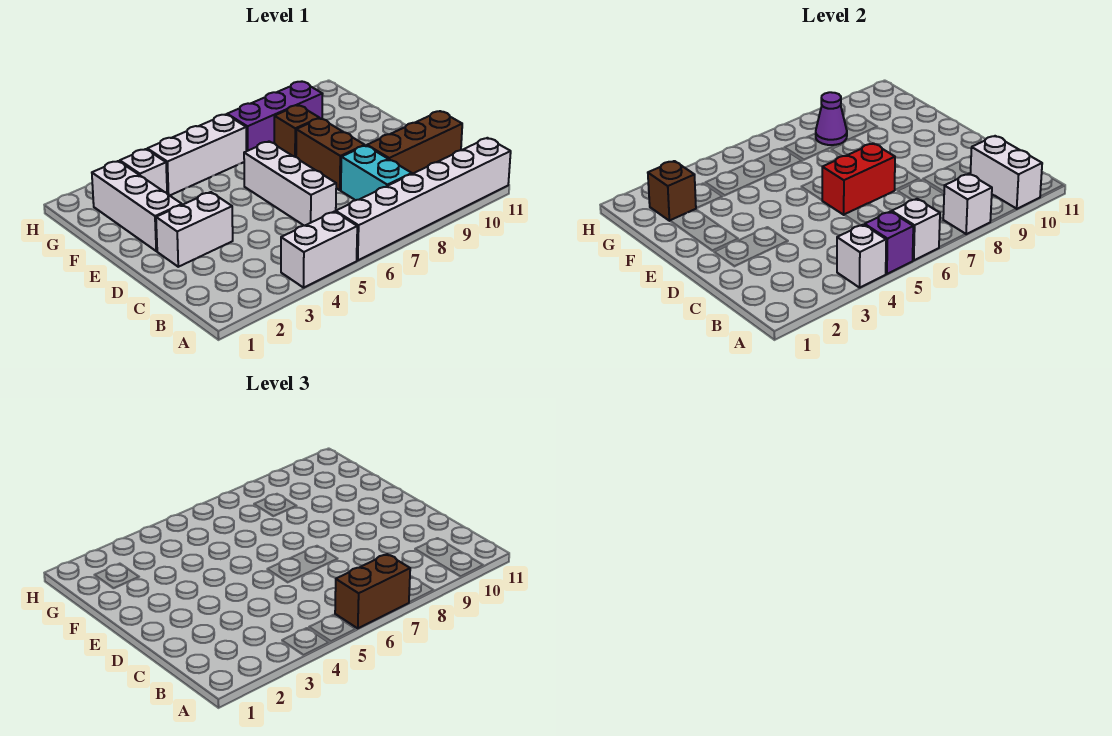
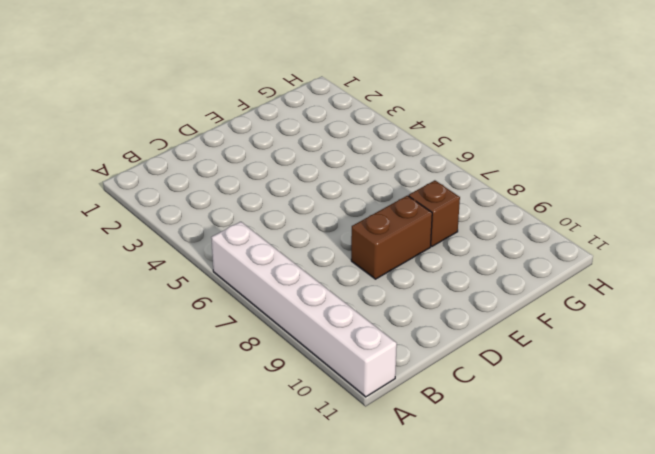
none -> white brick A4:A5 level 1
none -> cyan brick B8:C8 level 1
none -> white brick C6:E6 level 1

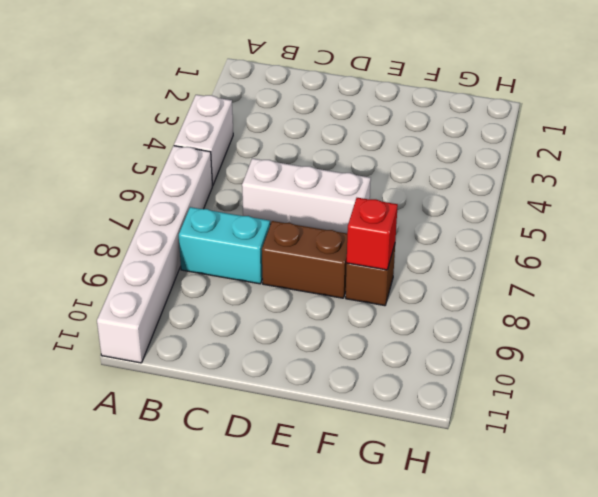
red brick F8 level 2 -> none
none -> brown brick C9:C11 level 1
none -> white brick D2:D3 level 1
none -> white brick E2:G2 level 1

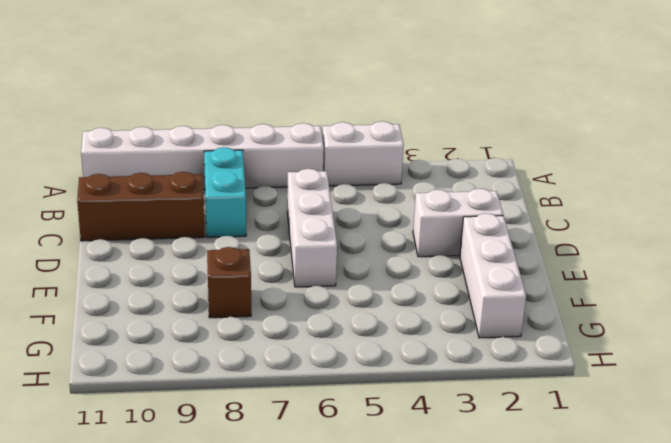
none -> brown brick D8:E8 level 1
none -> white brick G3 level 1
none -> white brick G4:G6 level 1

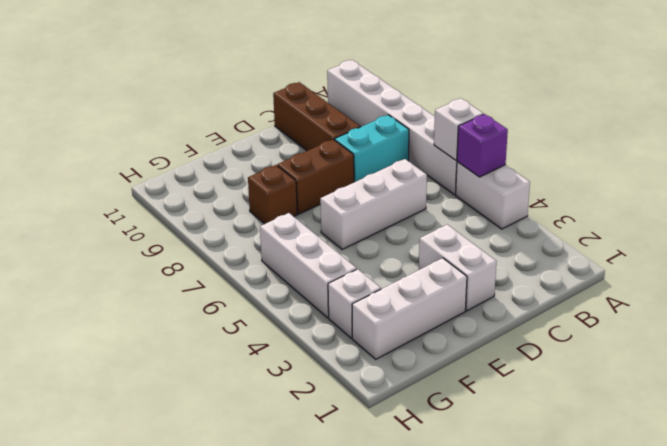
none -> purple brick G7:G9 level 1
none -> white brick A4 level 2
none -> white brick A8 level 2

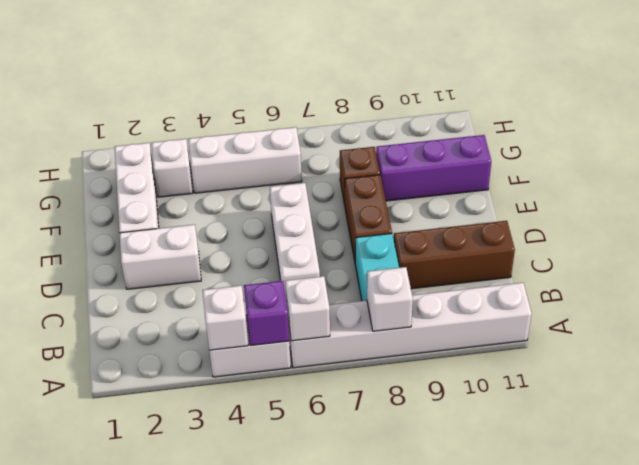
purple brick F9:F11 level 1 -> purple brick G7:G9 level 1
none -> white brick A10:B10 level 2
none -> red brick D6:D7 level 2
none -> brown brick G2 level 2

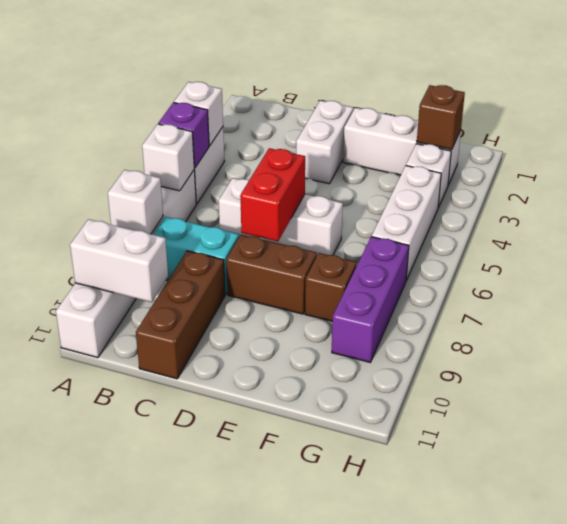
none -> purple cone G8 level 2
none -> brown brick A6:A7 level 3

